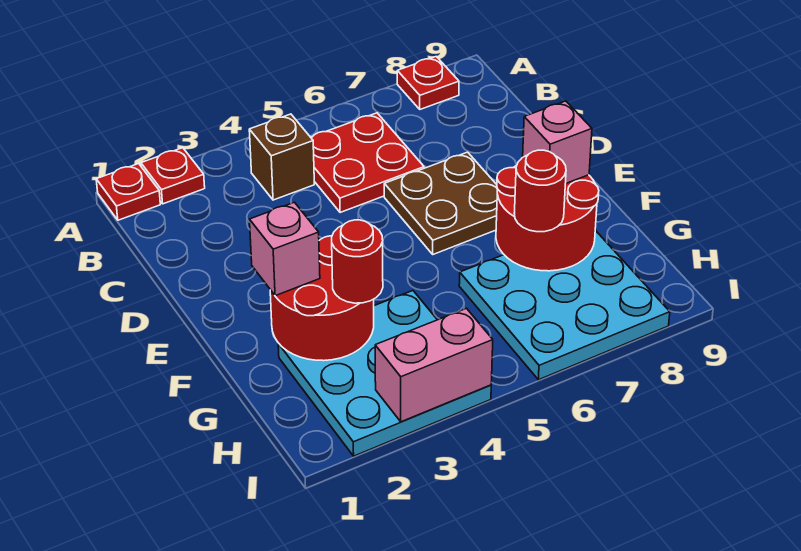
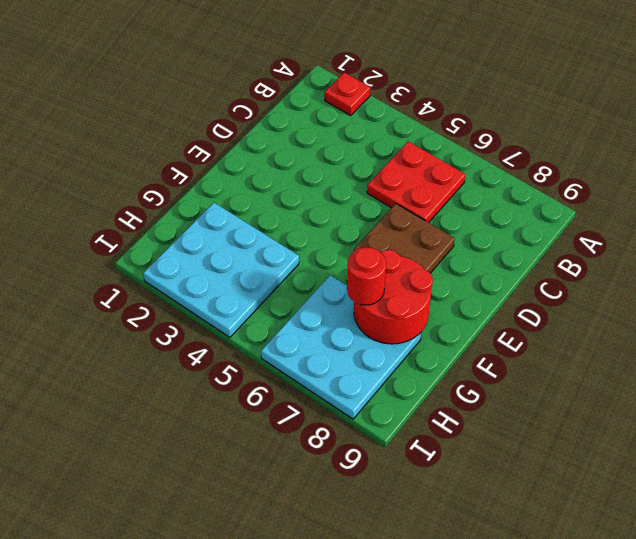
none -> red plate A1 level 1
none -> red plate A8 level 1
none -> brown brick B4 level 1

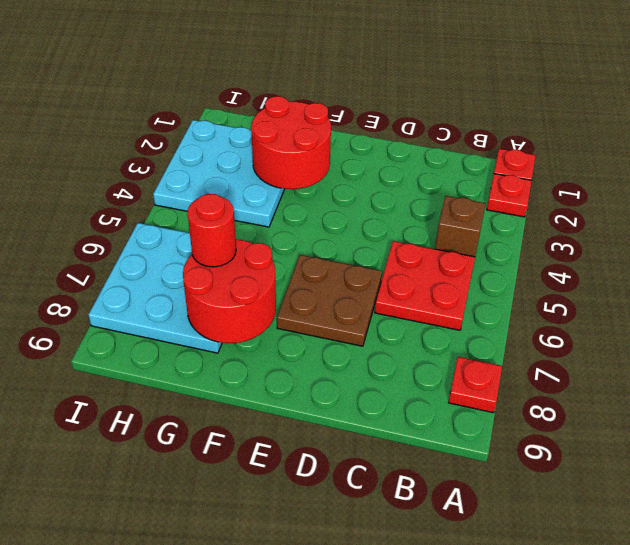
none -> pink brick I3:I4 level 2
none -> pink brick F2 level 3
none -> pink brick F8 level 3

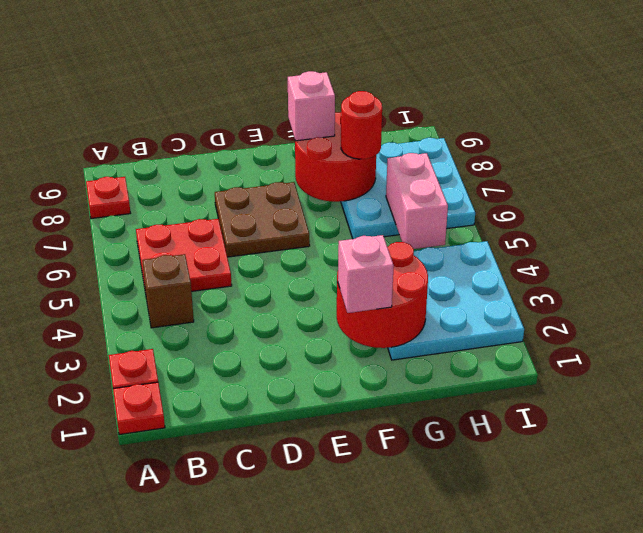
pink brick H5:H6 level 2 -> pink brick I3:I4 level 2
none -> red round brick G3 level 3

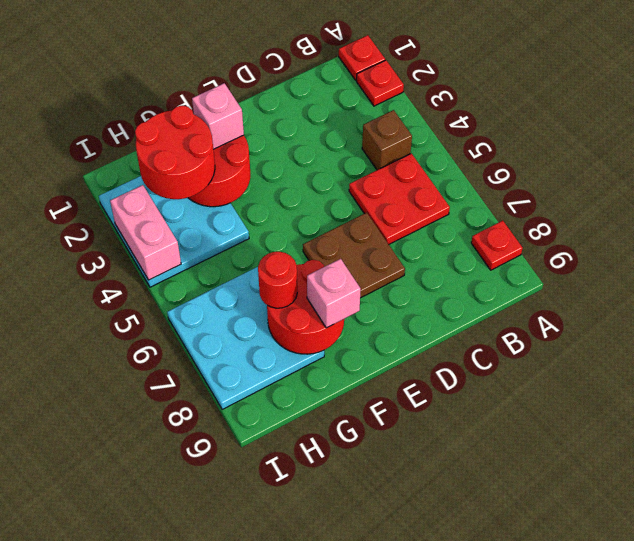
red round brick G2:H3 level 3 -> red round brick G3 level 3

